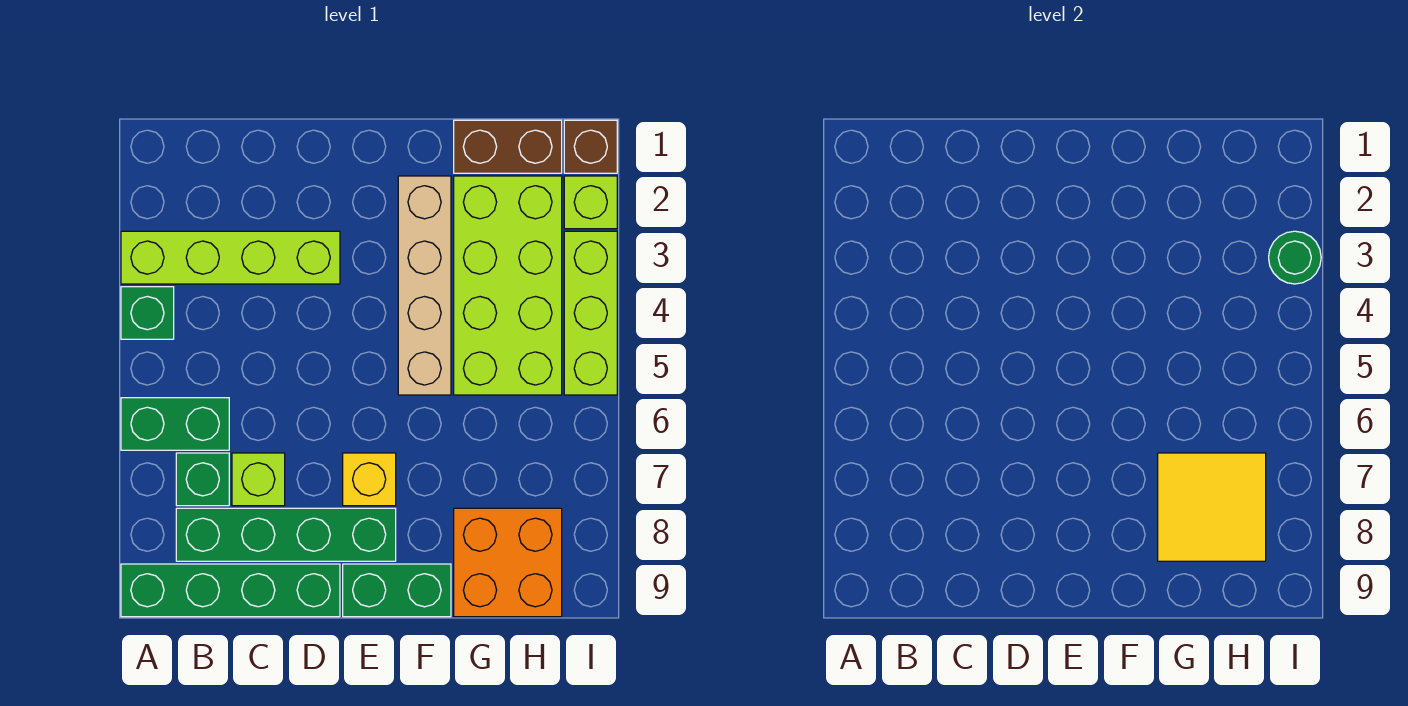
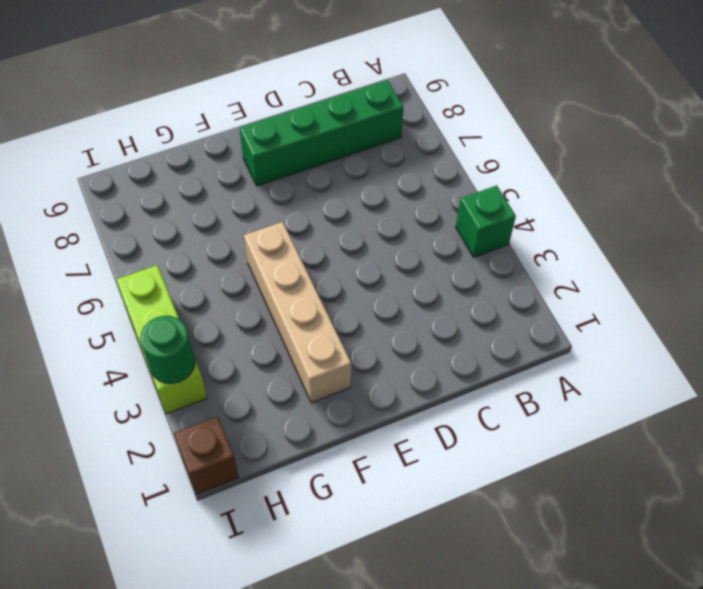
none -> lime brick A3:D3 level 1
none -> green brick A6:B6 level 1
none -> green brick A9:D9 level 1

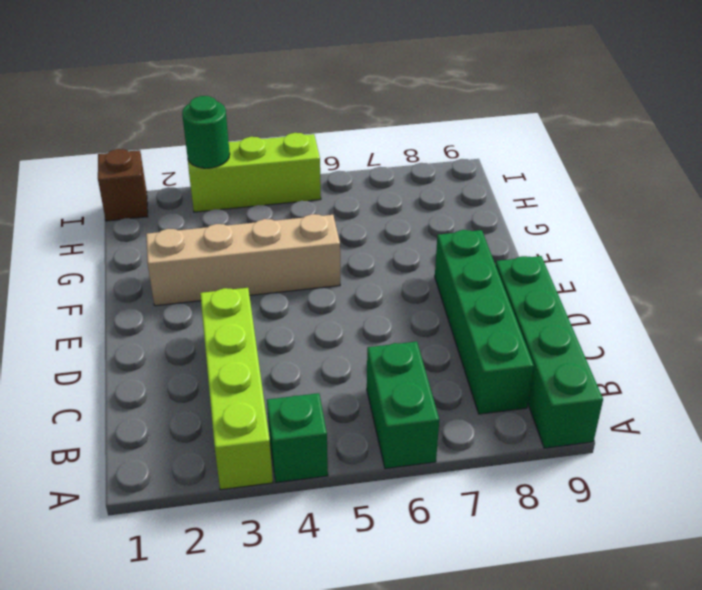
none -> green brick B7 level 1
none -> lime brick C7 level 1
none -> yellow brick E7 level 1

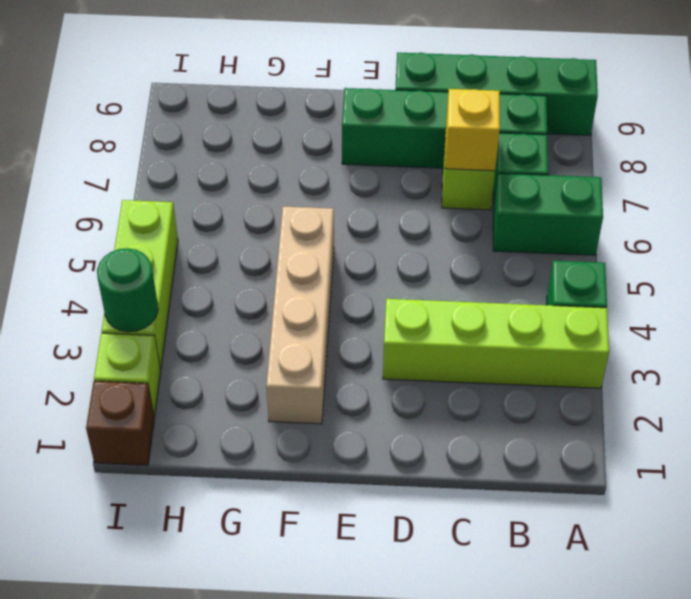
yellow brick C7 level 2 -> yellow brick E7 level 1
none -> green brick E9:F9 level 1
none -> brown brick G1:H1 level 1
none -> lime brick G2:H5 level 1

